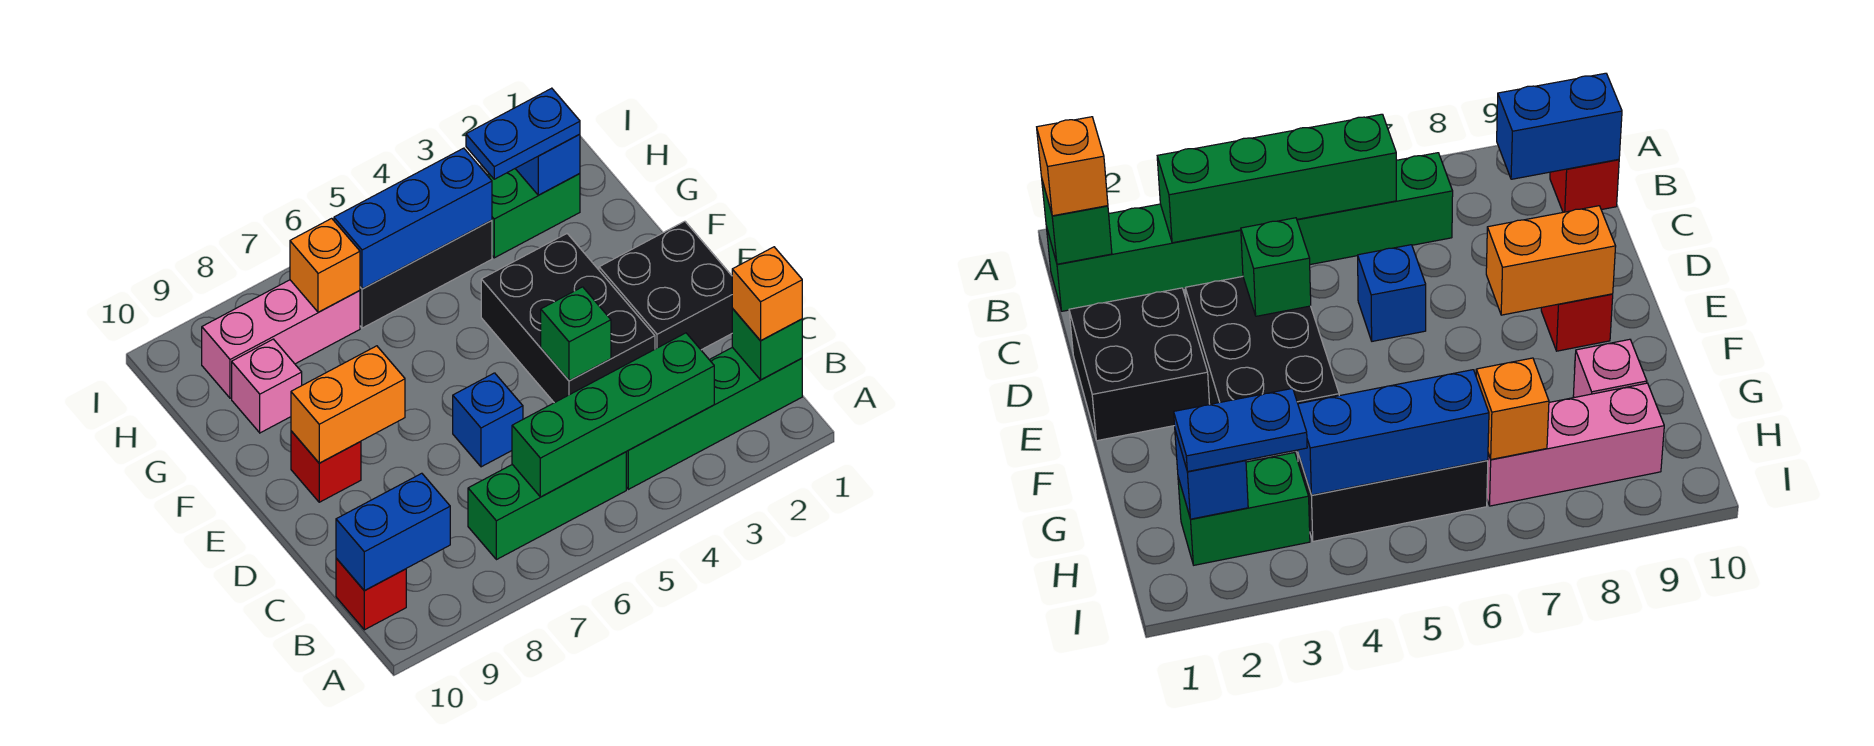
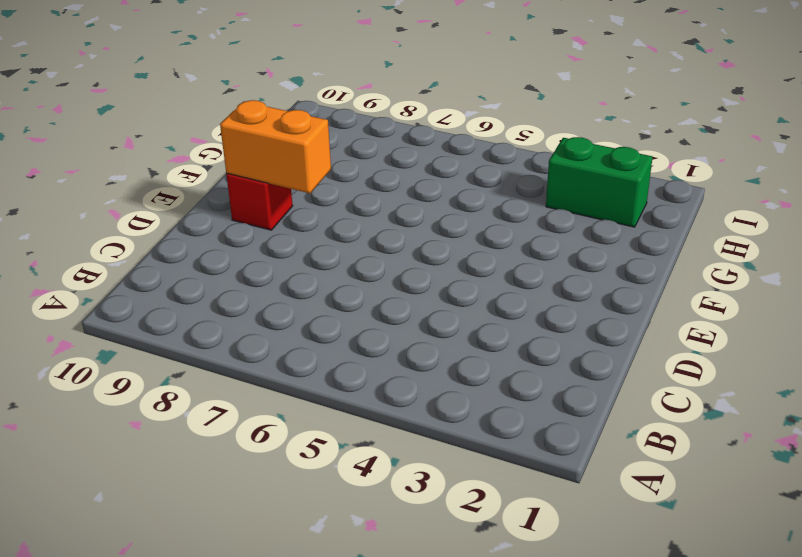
none -> green brick B1:B4 level 1
none -> green brick B5:B7 level 1
none -> red brick B10 level 1

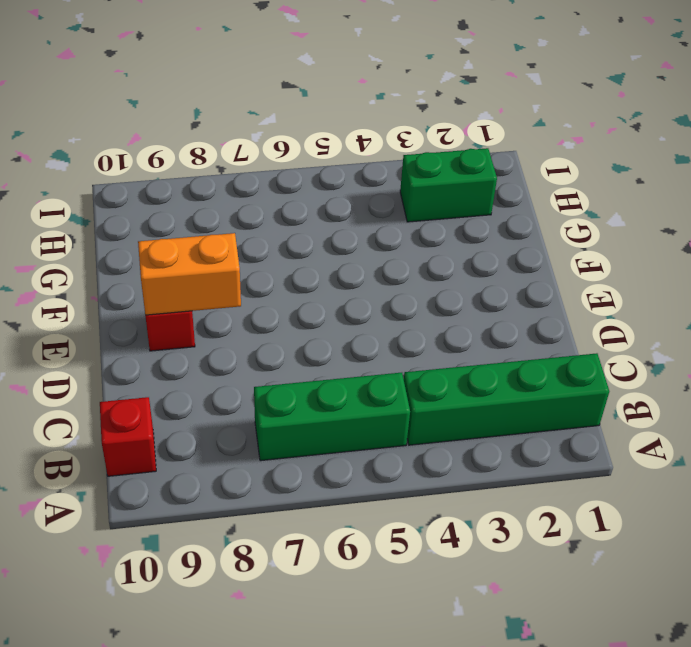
none -> black brick D1:E2 level 1
none -> black brick D3:F4 level 1
none -> blue brick D6 level 1

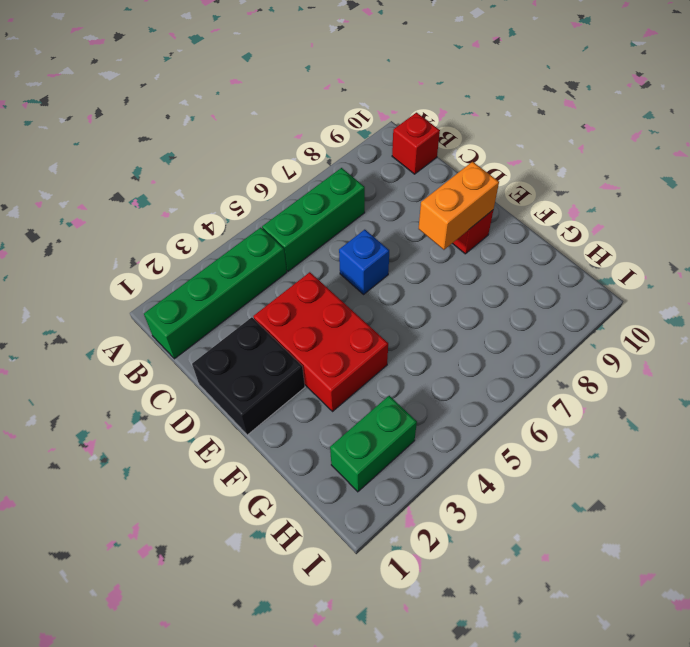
red brick D3:F4 level 1 -> black brick D3:F4 level 1
none -> pink brick G9 level 1
none -> black brick H4:H6 level 1
none -> pink brick H7:H9 level 1

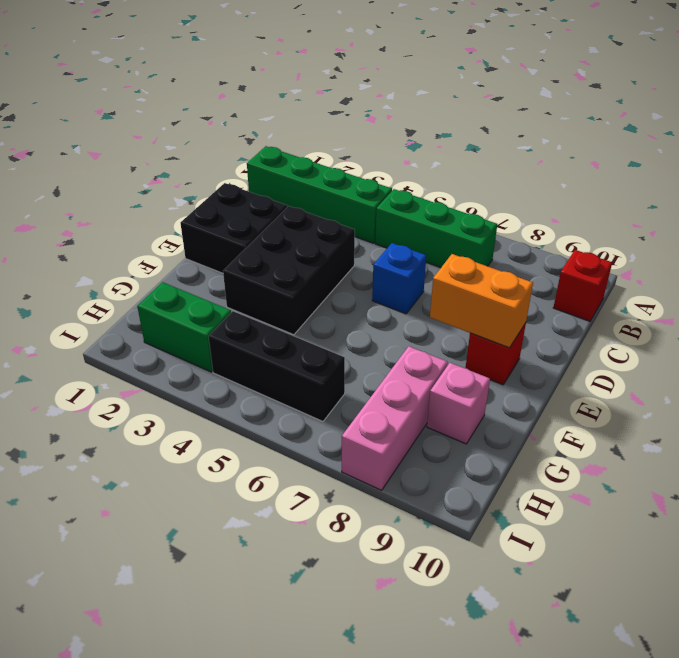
pink brick G8:I8 level 1 -> pink brick H7:H9 level 1
none -> green brick B1 level 2
none -> green brick B3:B6 level 2
none -> blue brick B9:B10 level 2

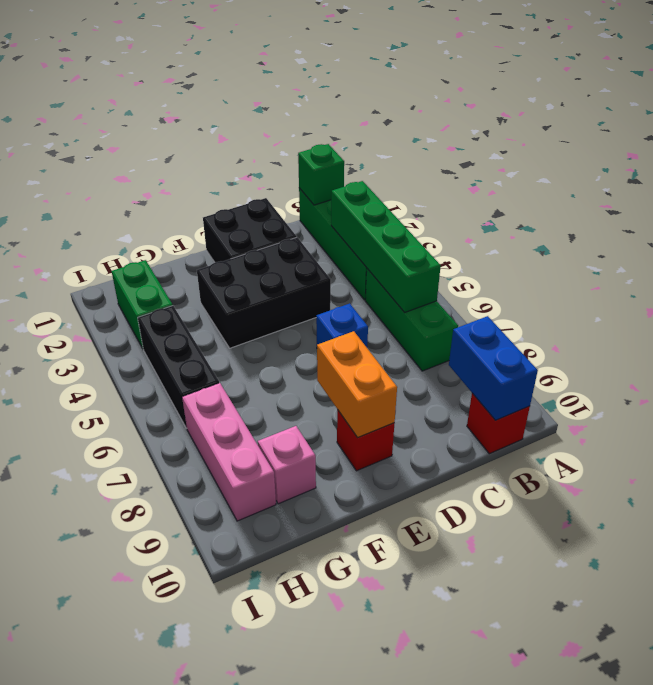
none -> green brick D4 level 2
none -> blue brick H2 level 2
none -> blue brick H4:H6 level 2

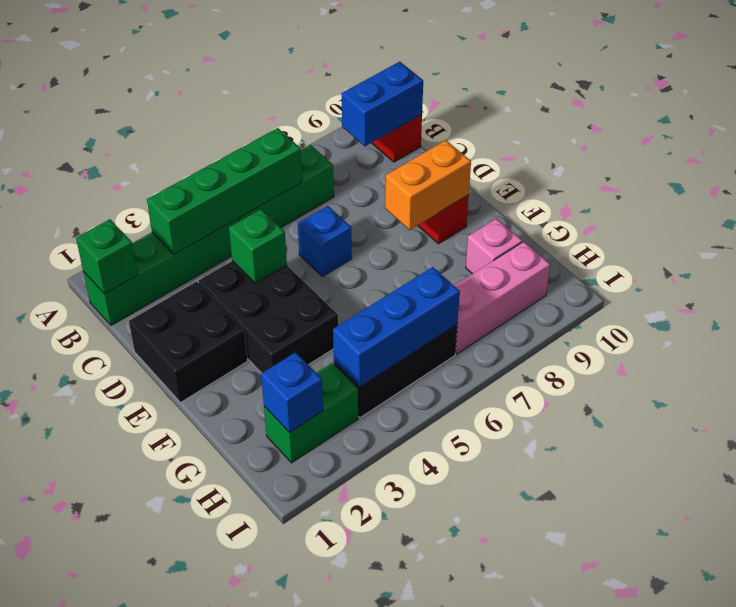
none -> orange brick H7 level 2
none -> orange brick B1 level 3
none -> blue plate H2:H3 level 3

